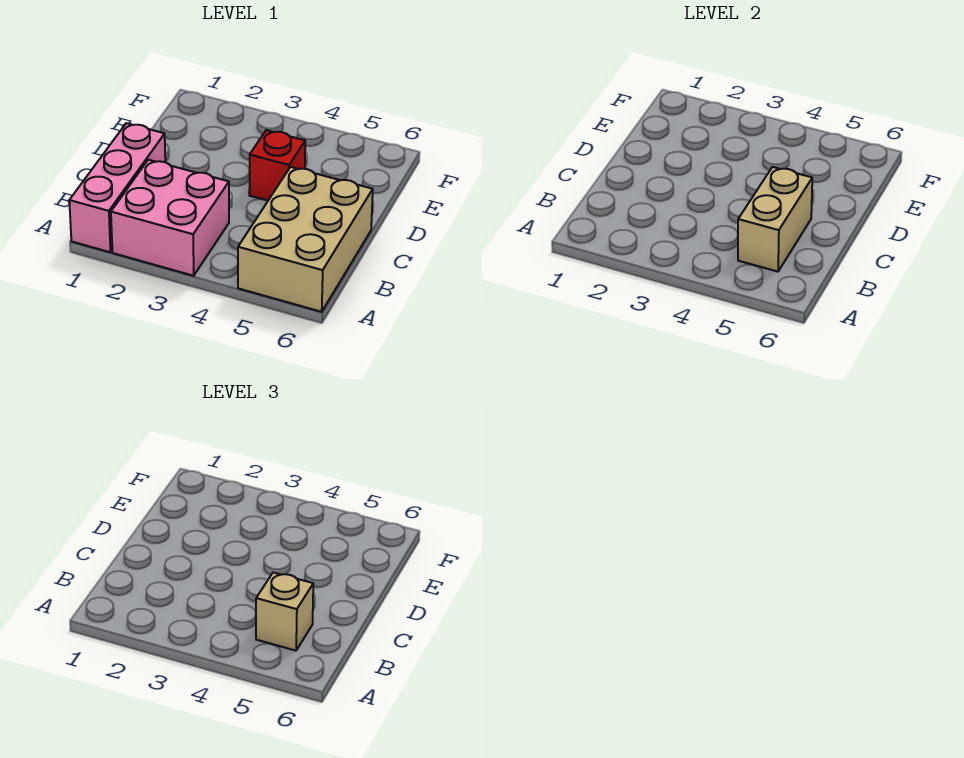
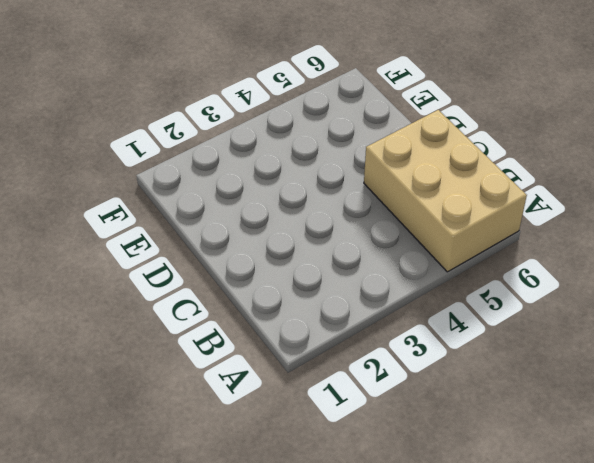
none -> pink brick A1:C1 level 1
none -> pink brick A2:B3 level 1

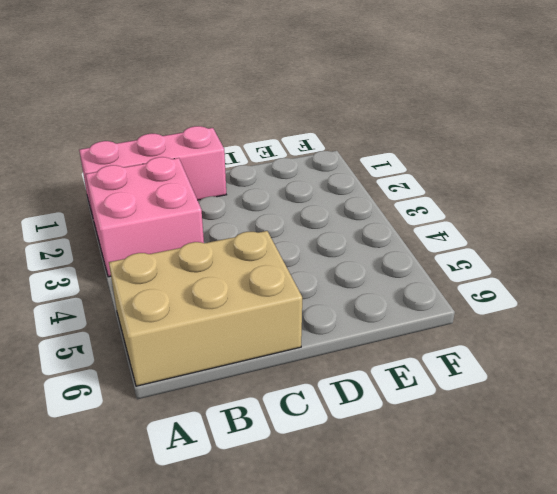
none -> red brick D4 level 1
none -> tan brick B5:C5 level 2

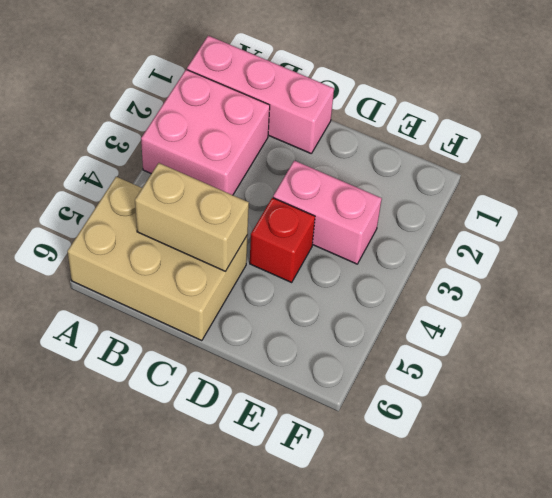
pink brick D3:E3 level 1 -> none
none -> tan brick B5 level 3

